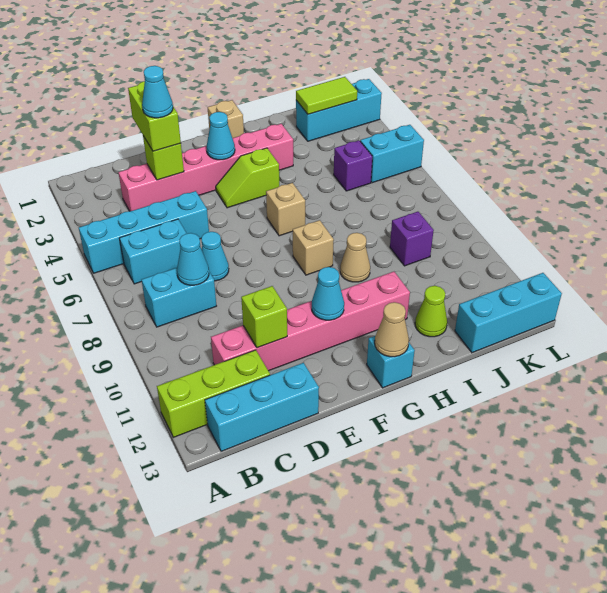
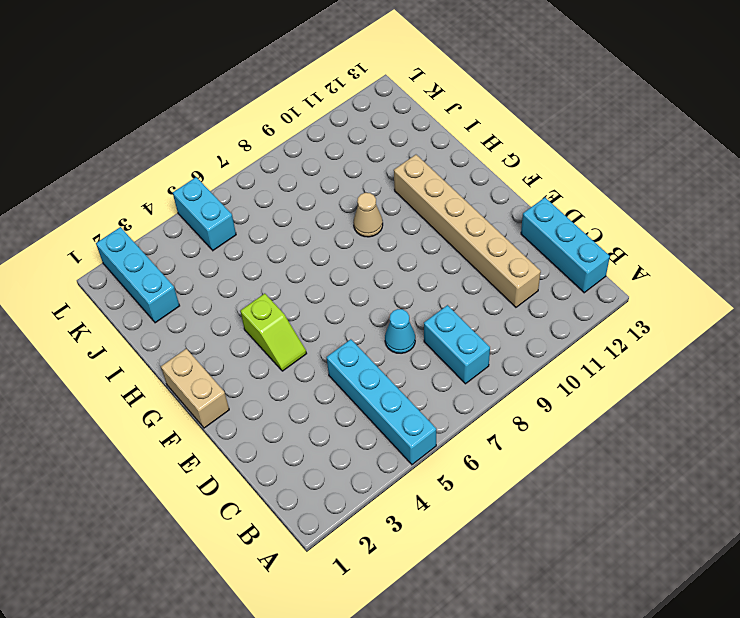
tan brick C11:H11 level 1 -> pink brick C11:H11 level 1
tan brick F1:G1 level 1 -> tan brick G1 level 1
none -> lime brick A12:C12 level 1
none -> cyan brick B6:C6 level 1
none -> pink brick C3:H3 level 1

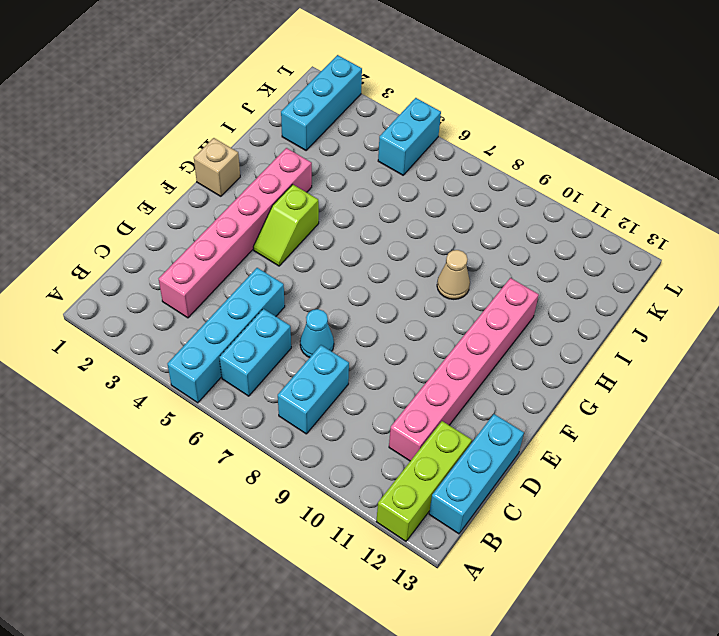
none -> tan brick G6 level 1
none -> tan brick G8 level 1
none -> cyan brick G13 level 1

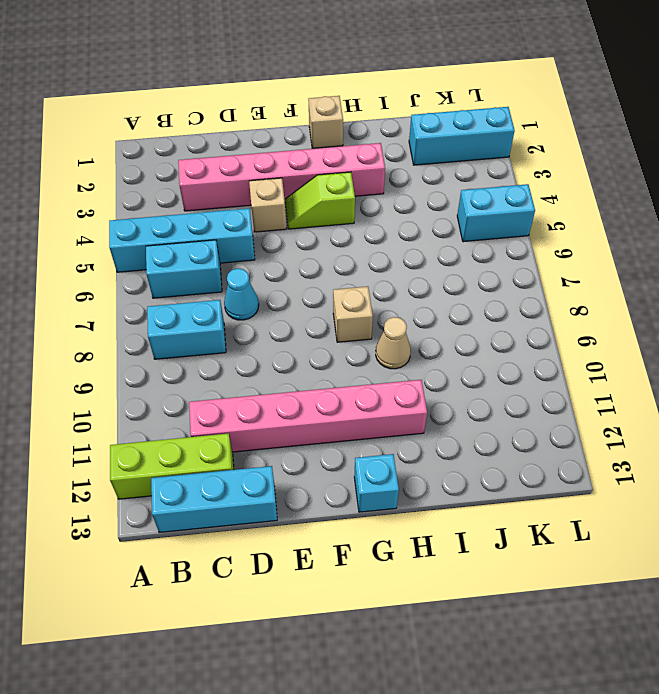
tan brick E4 level 1 -> tan brick G6 level 1
none -> lime cone I12 level 1
none -> purple brick J5 level 1
none -> purple brick J9 level 1

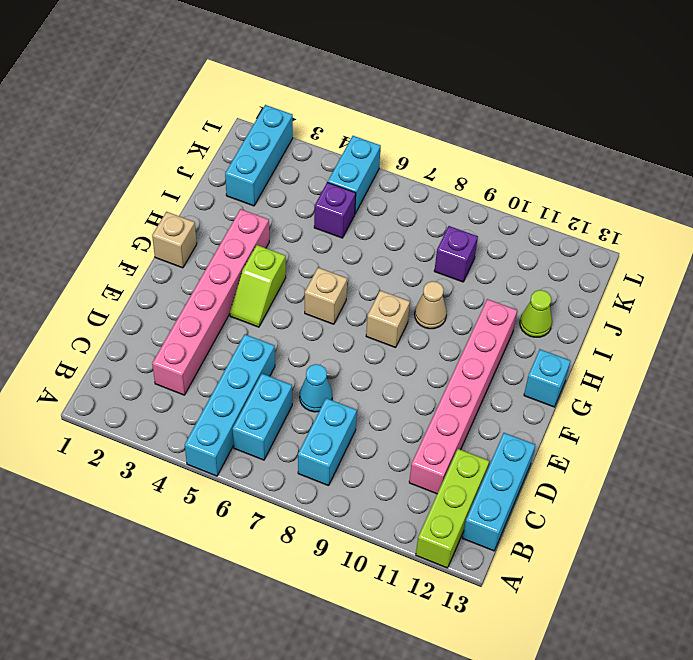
none -> cyan brick J13:L13 level 1
none -> cyan cone C8 level 2
none -> lime brick D3 level 2

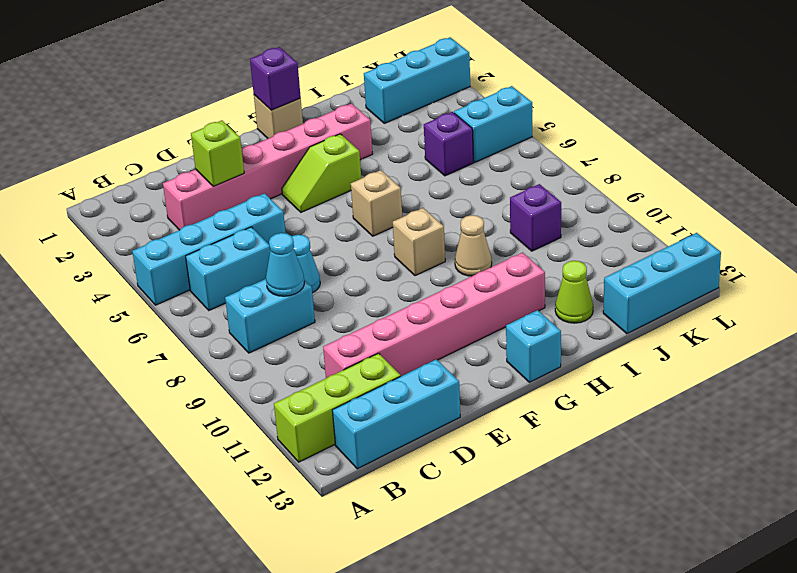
purple brick G1 level 2 -> none
none -> lime brick D11 level 2
none -> cyan cone F3 level 2
none -> cyan cone F11 level 2

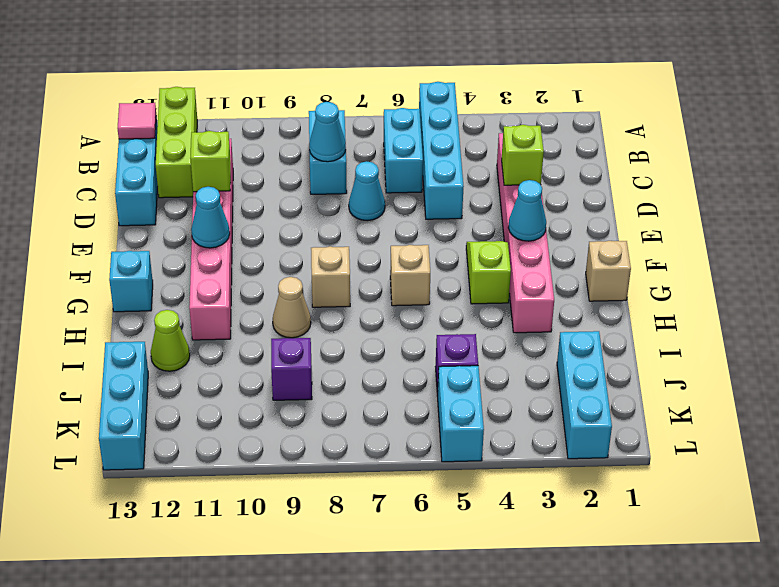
pink tile B13 level 2 -> none
none -> tan cone G13 level 2
none -> lime tile J2:K2 level 2
none -> lime brick D2:D3 level 3

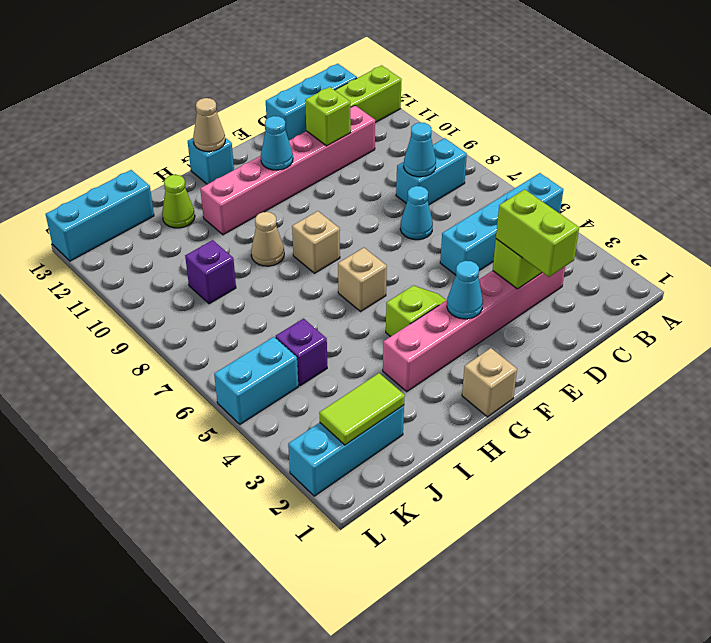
none -> cyan brick B6:C6 level 1
none -> cyan cone D3 level 4

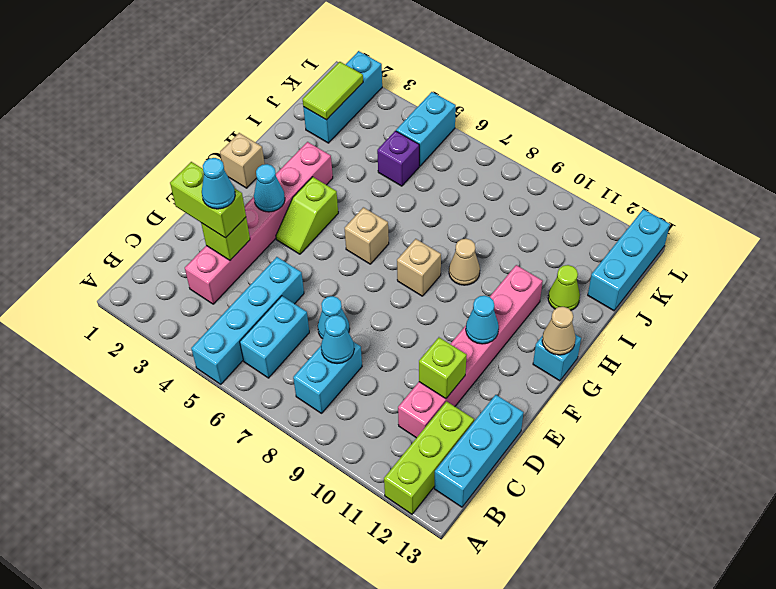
none -> purple brick J9 level 1

